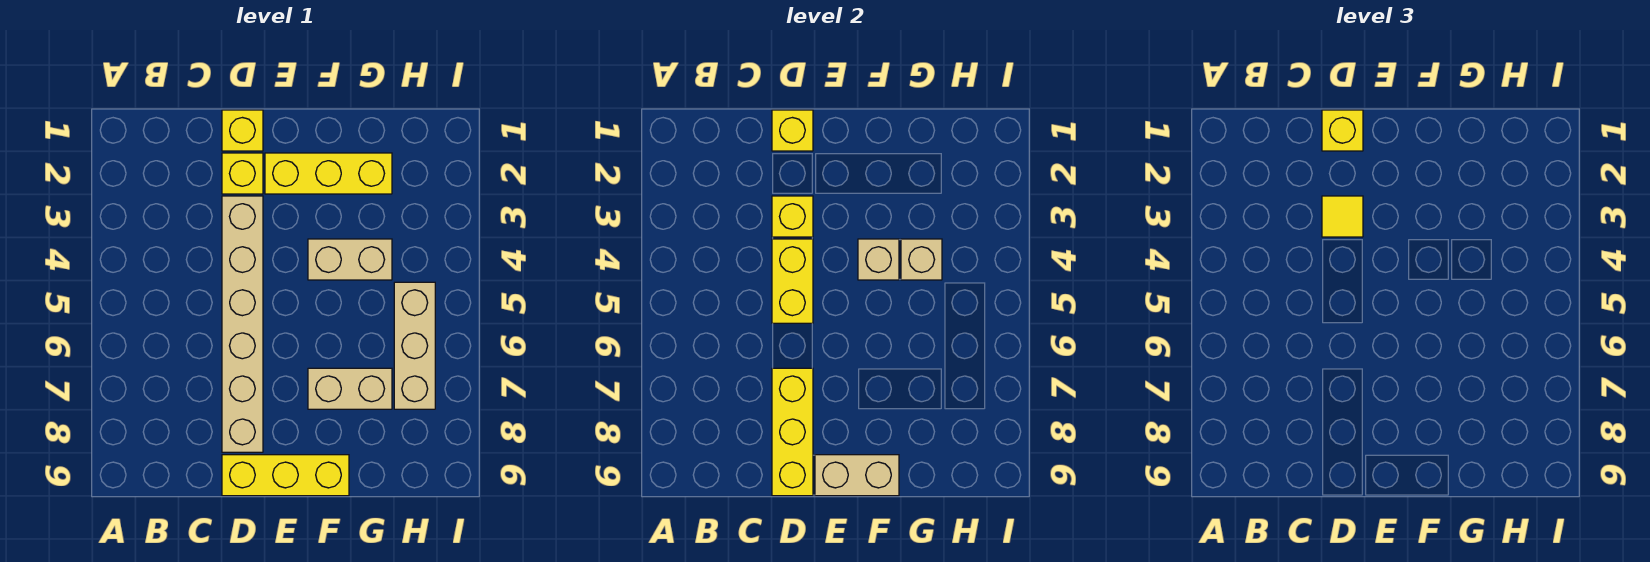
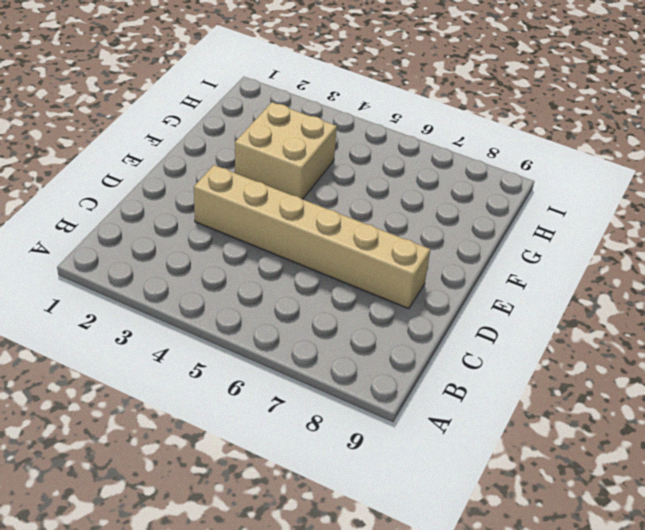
tan brick F3:G4 level 1 -> tan brick F4:G4 level 1
none -> yellow brick D1 level 1
none -> yellow brick D2 level 1
none -> yellow brick D9:F9 level 1

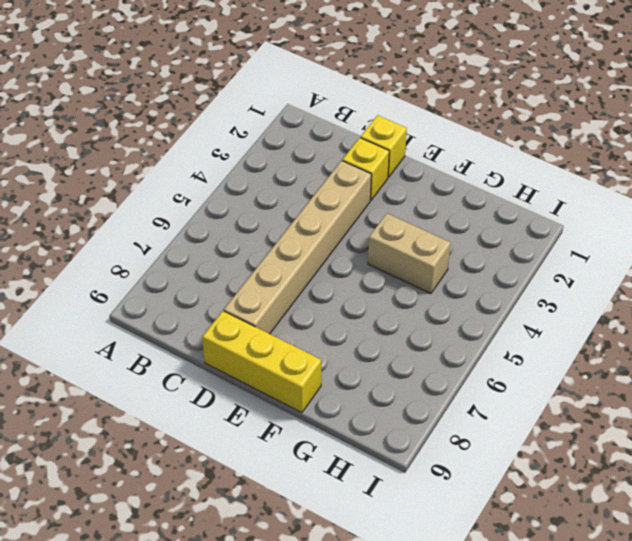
none -> yellow brick E2:G2 level 1
none -> tan brick F7:G7 level 1
none -> tan brick H5:H7 level 1

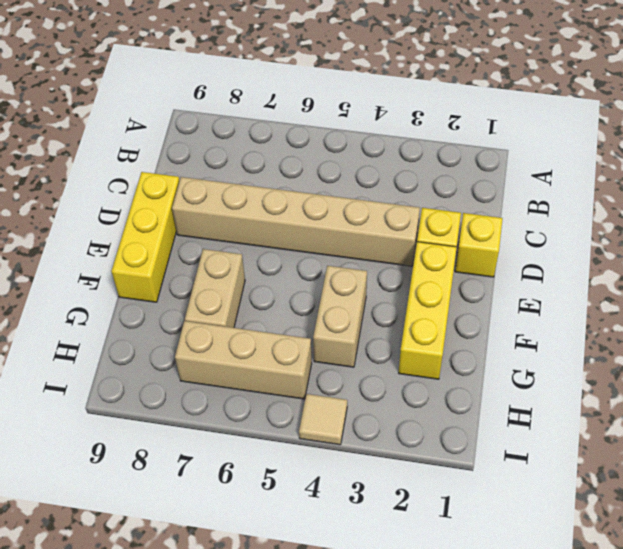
tan tile I4 level 1 -> none
none -> yellow brick D1 level 2
none -> yellow brick D3 level 2
none -> yellow brick D4:D5 level 2

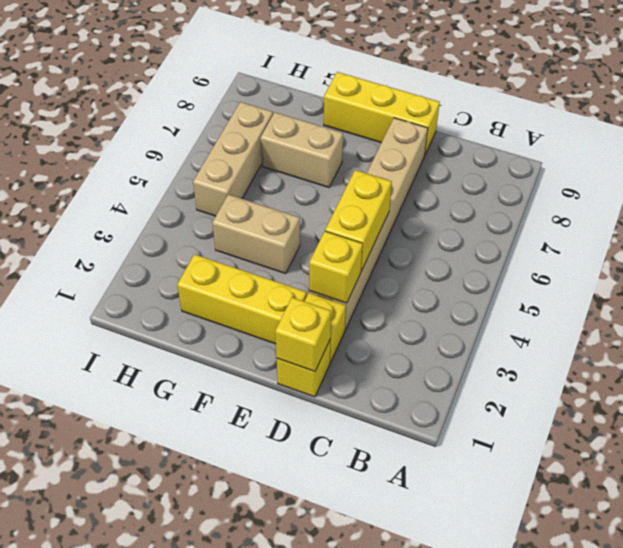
none -> yellow brick D7:D9 level 2
none -> tan brick E9:F9 level 2
none -> tan brick F4 level 2

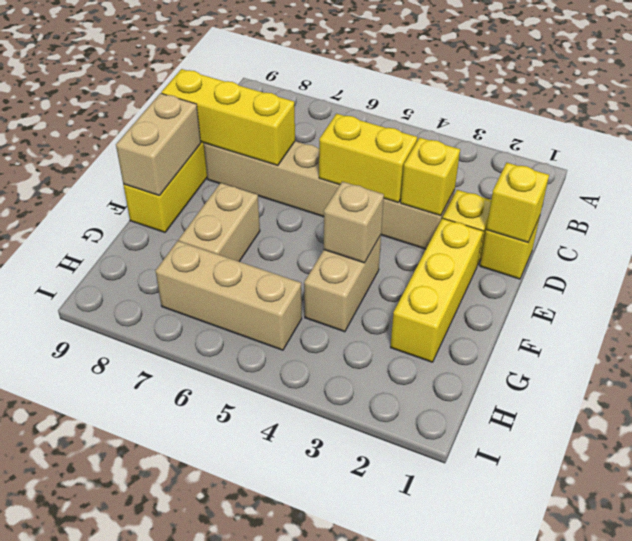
none -> tan brick G4 level 2
none -> yellow brick D1 level 3
none -> yellow tile D3 level 3

